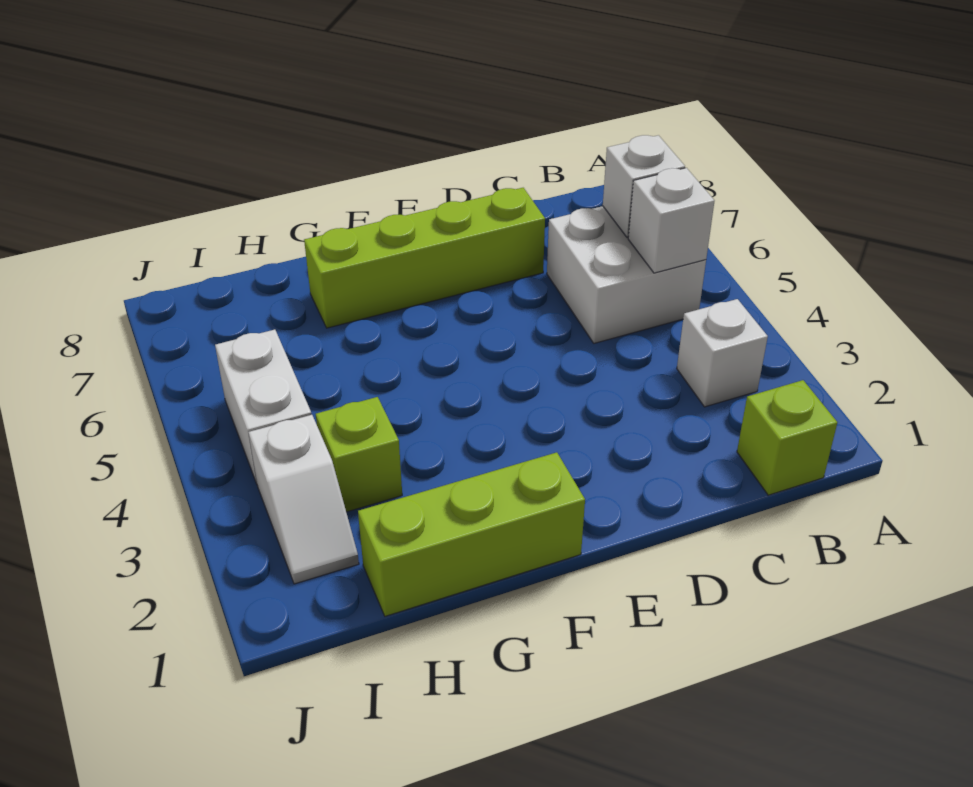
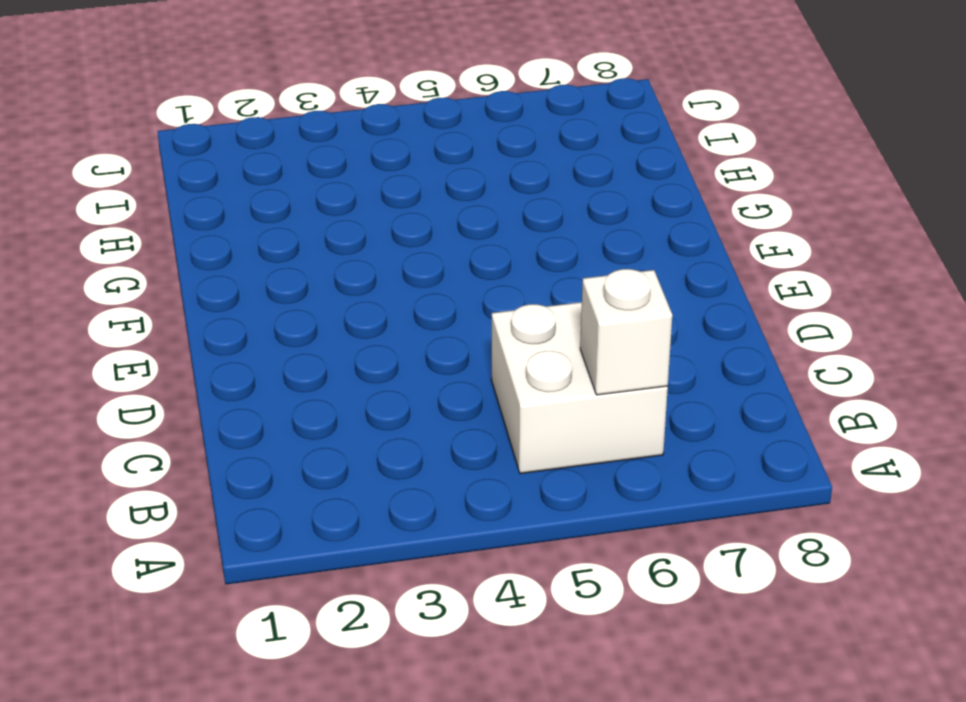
none -> lime brick B1 level 1
none -> white brick B3 level 1

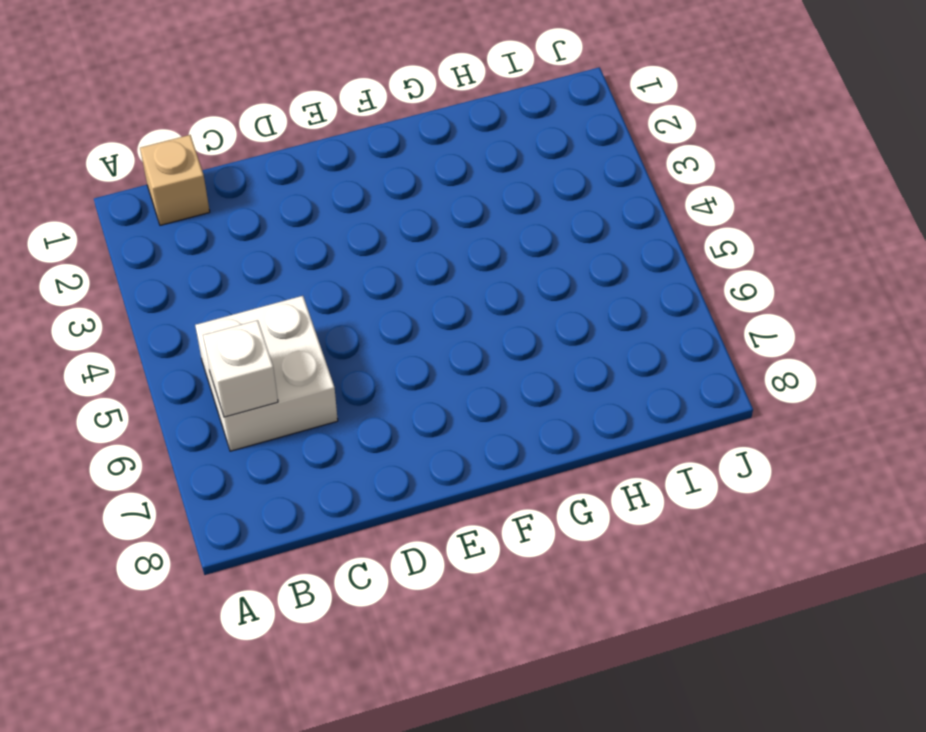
tan brick B1 level 1 -> lime brick B1 level 1
none -> white brick B3 level 1
none -> lime brick D7:G7 level 1

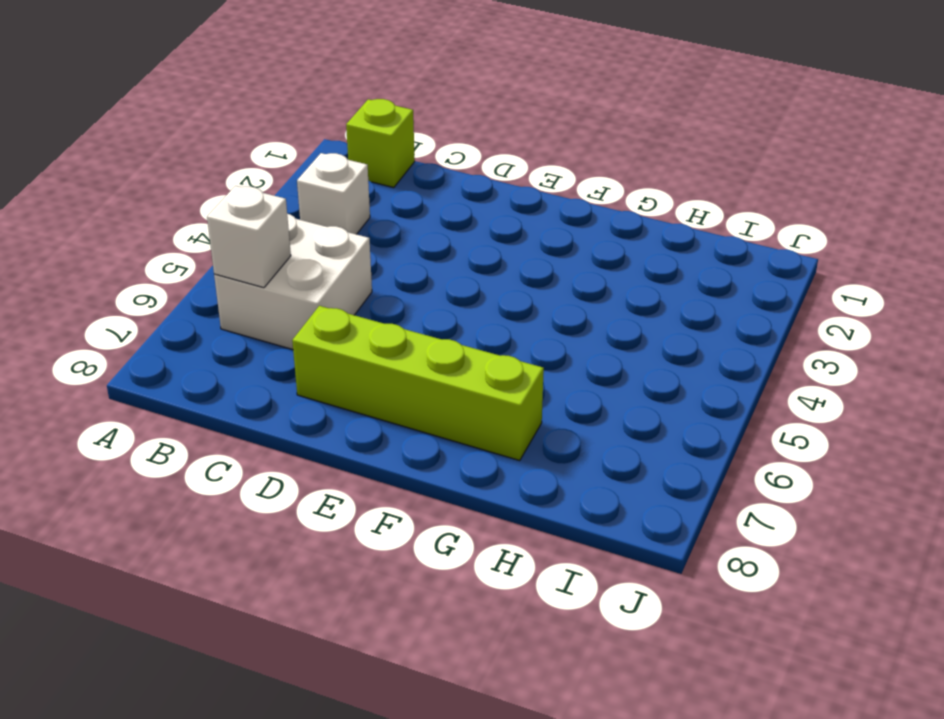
none -> lime brick F1:H1 level 1
none -> lime brick H3 level 1

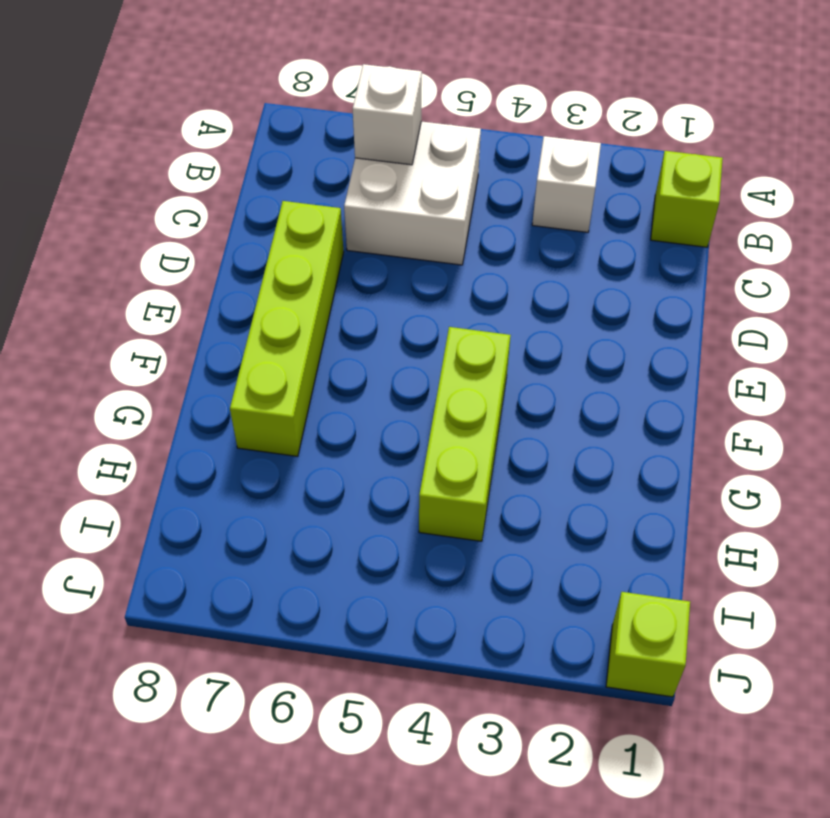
lime brick F4:H4 level 1 -> lime brick F1:H1 level 1
lime brick J1 level 1 -> lime brick H3 level 1
none -> white slope I2:I3 level 1 top 3
none -> white brick I4:I5 level 1

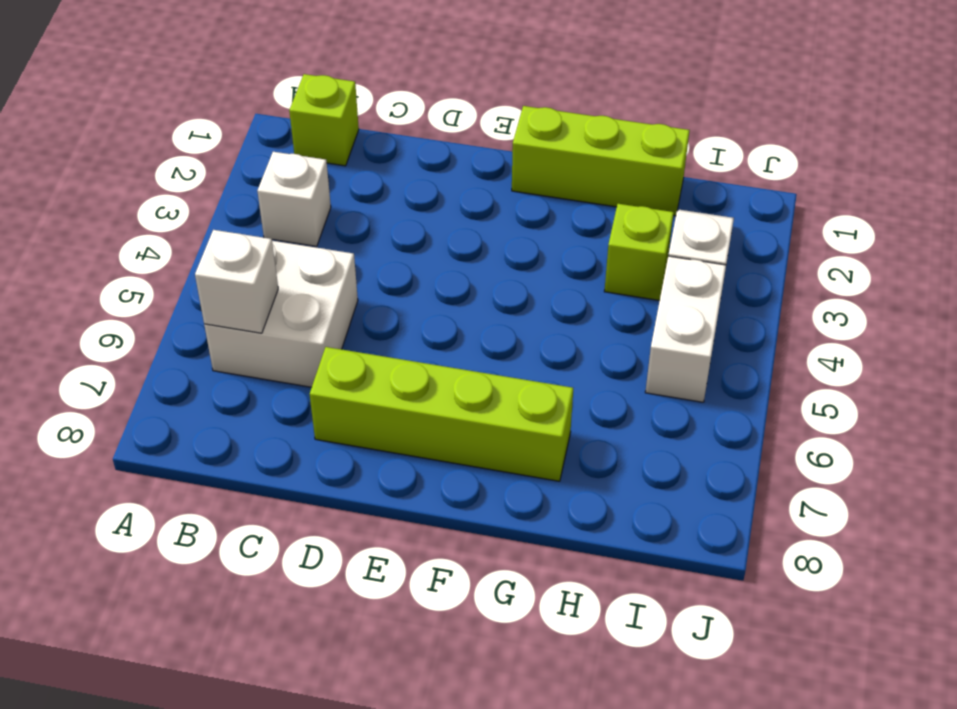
none -> white brick B5 level 2

